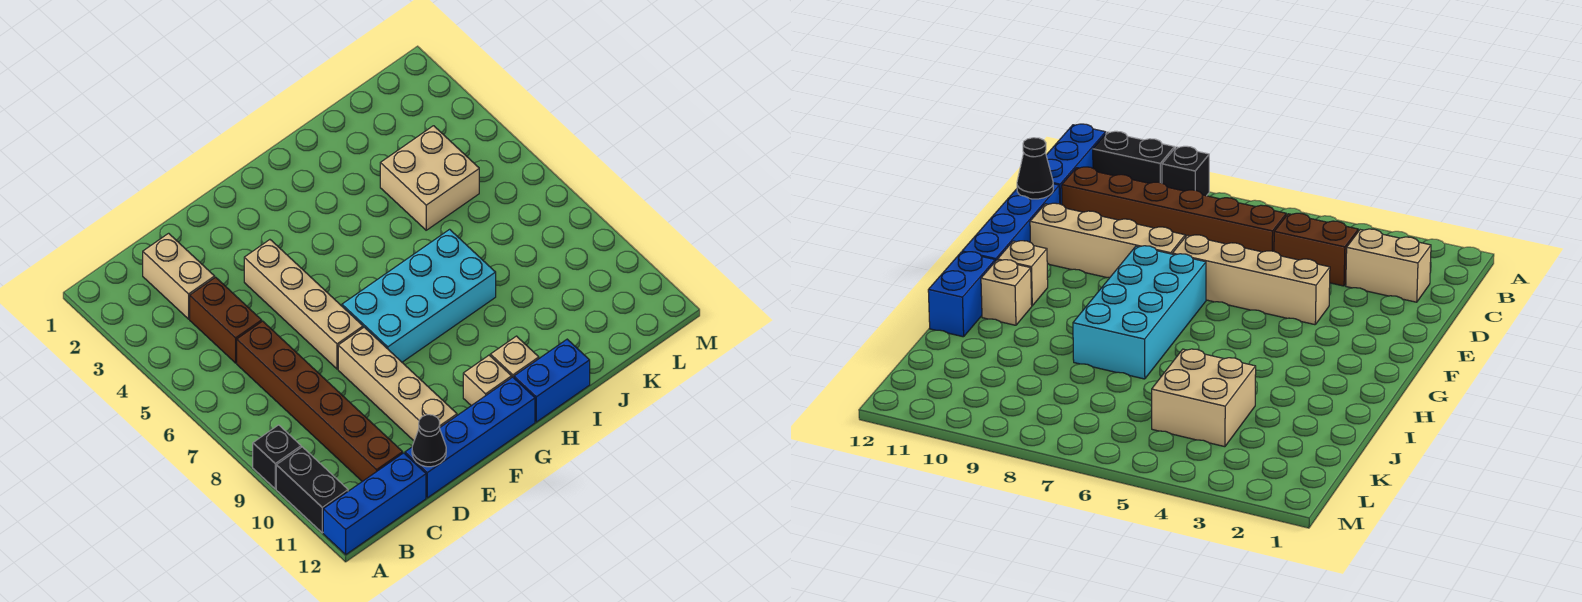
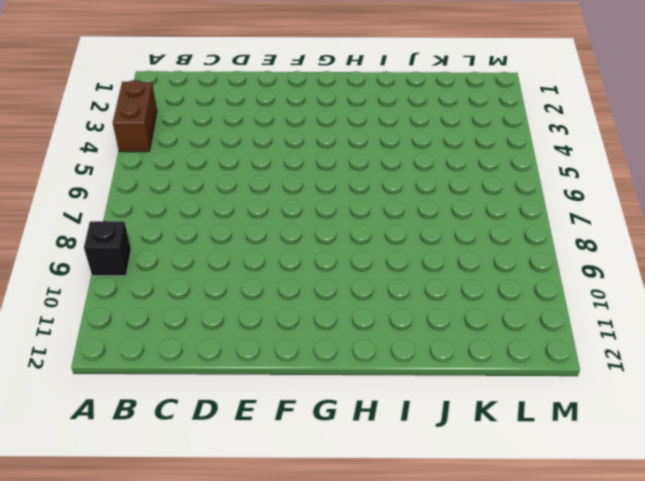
brown brick A3:A4 level 1 -> brown brick C4:C5 level 1
none -> black brick A10:A11 level 1
none -> blue brick A12:C12 level 1
none -> tan brick C2:C3 level 1

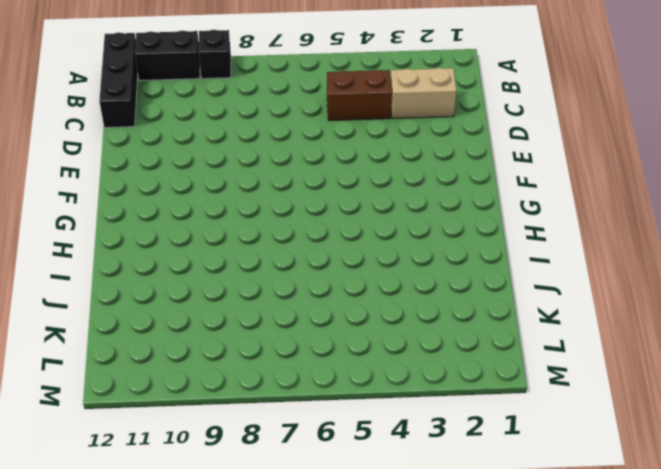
black brick A12:C12 level 1 -> blue brick A12:C12 level 1
none -> brown brick C6:C11 level 1
none -> blue brick D12:G12 level 1
none -> tan brick E4:E7 level 1

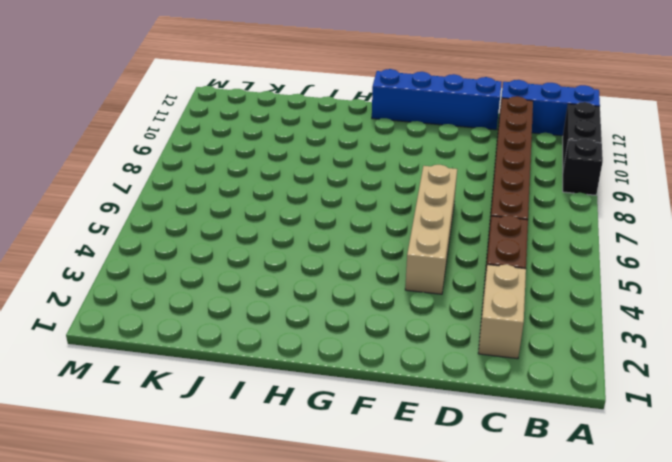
none -> tan brick E8:E11 level 1
none -> cyan brick F7:I8 level 1
none -> tan brick G11 level 1

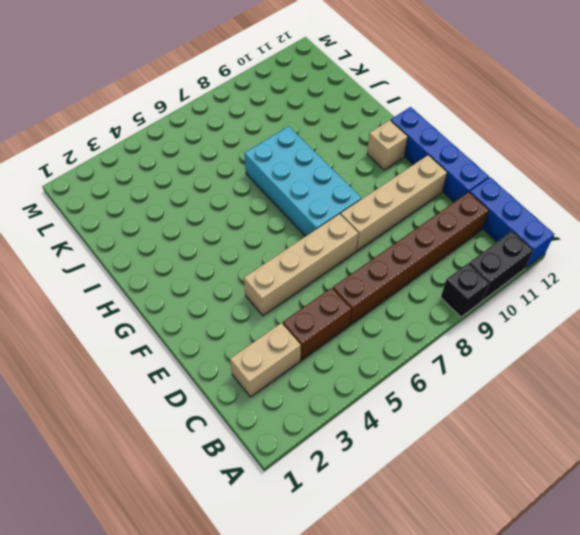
none -> tan brick H11 level 1
none -> blue brick H12:I12 level 1
none -> tan brick J4:K5 level 1

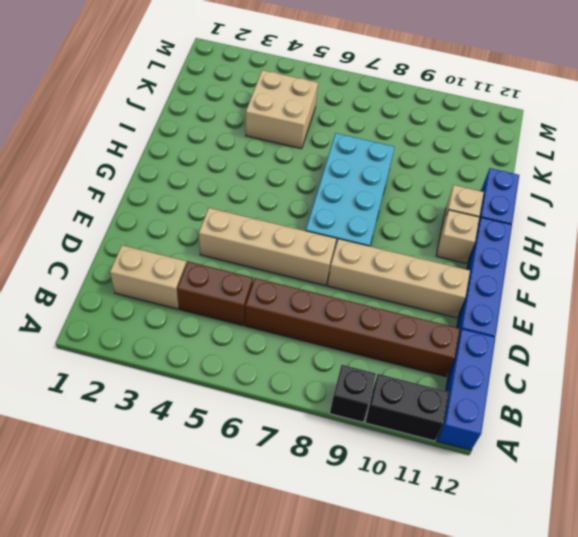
none -> black cone D12 level 2

